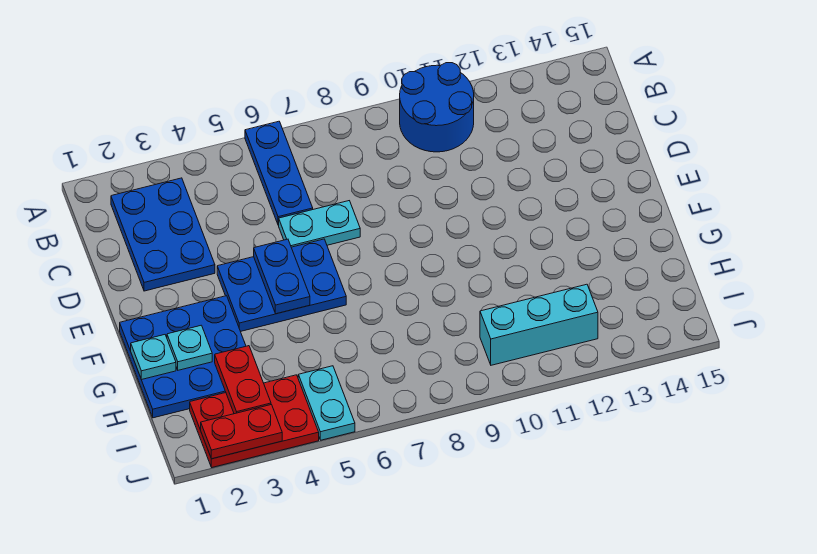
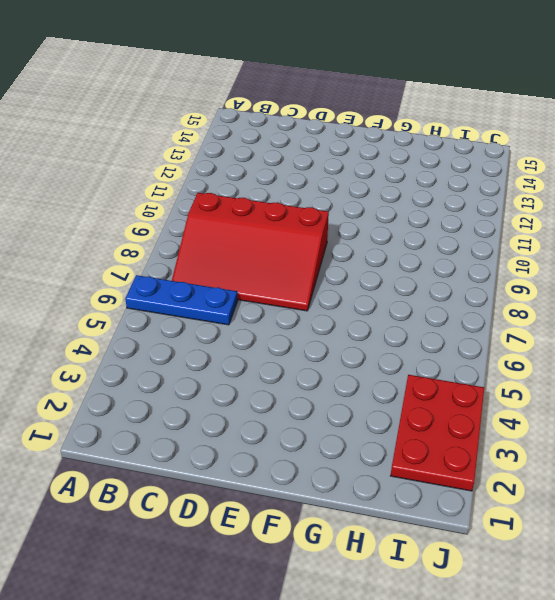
red slope B7:E9 level 1 top 9 -> cyan plate D6:D7 level 1
none -> blue round brick A10:B11 level 1
none -> blue plate B2:D3 level 1
none -> blue plate E4:F6 level 1

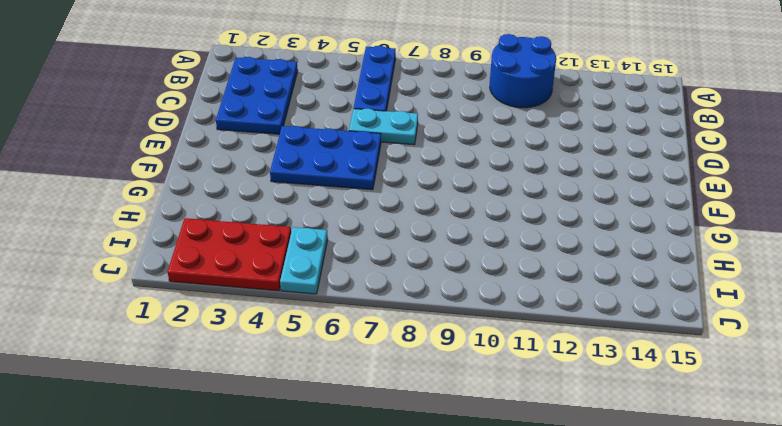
none -> blue plate F1:H3 level 1
none -> cyan brick I10:I12 level 1
none -> blue plate E5:F5 level 2

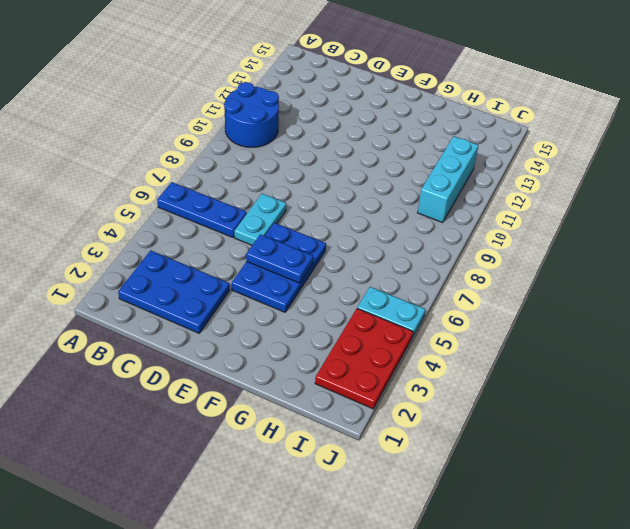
none -> blue plate F1:H3 level 1
none -> cyan plate G1 level 2
none -> cyan plate G2 level 2

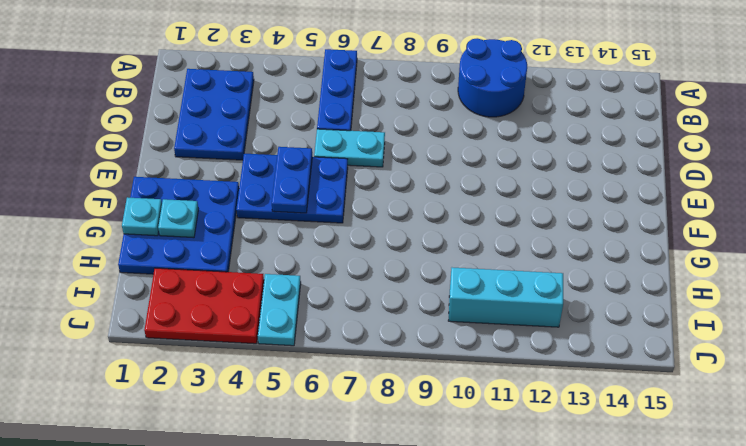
none -> red plate H3:I3 level 2
none -> red plate J2:J3 level 2

